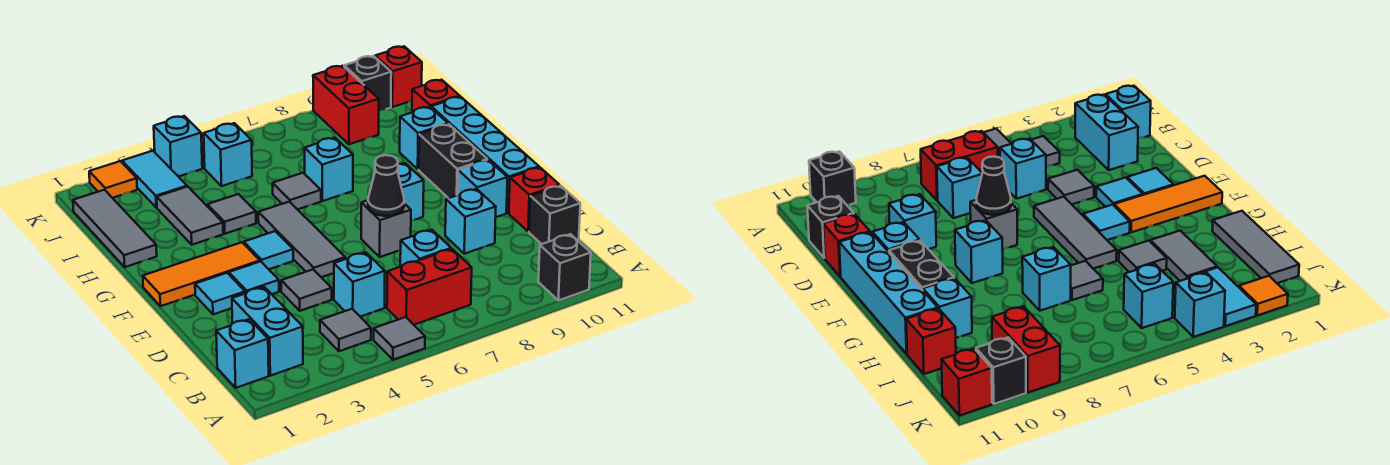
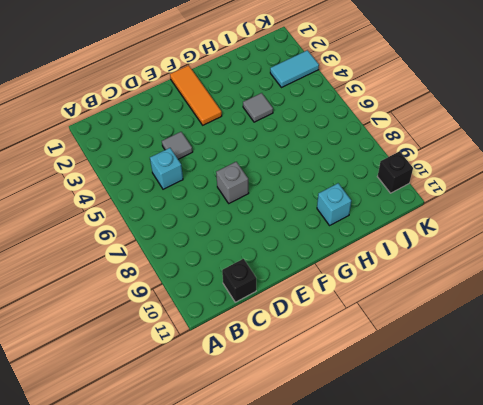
none -> grey tile A5 level 1
none -> black brick A10 level 1
none -> cyan brick B1 level 1
none -> cyan brick B2:C2 level 1

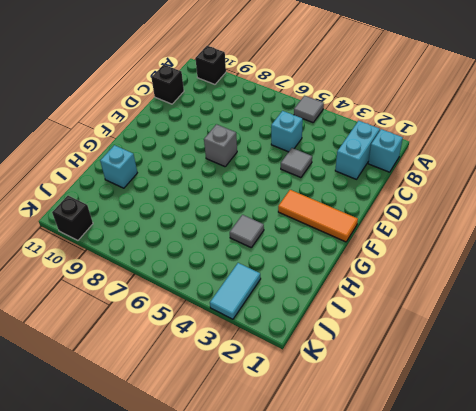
none -> grey tile B4 level 1
none -> red brick B6:B7 level 1
none -> cyan brick C7 level 1
none -> cyan brick D9 level 1

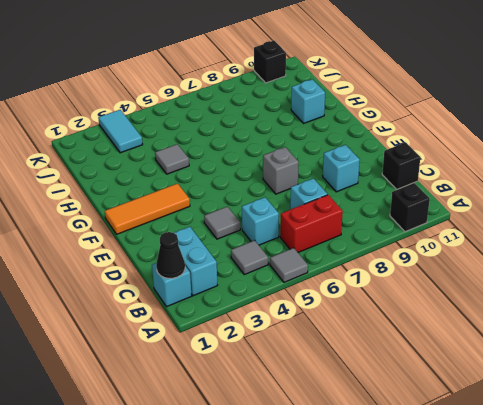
black cone B1 level 2 -> black cone E7 level 2
none -> red brick D11 level 1
none -> cyan tile E2 level 1
none -> cyan tile E3 level 1
none -> grey tile E5:G5 level 1

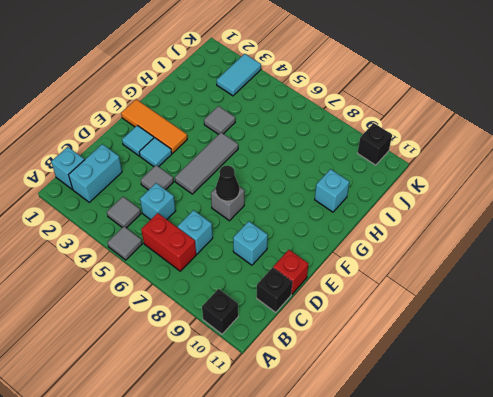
none -> cyan brick E10 level 1
none -> cyan brick E11:H11 level 1
none -> cyan tile F4 level 1
none -> cyan brick F8 level 1

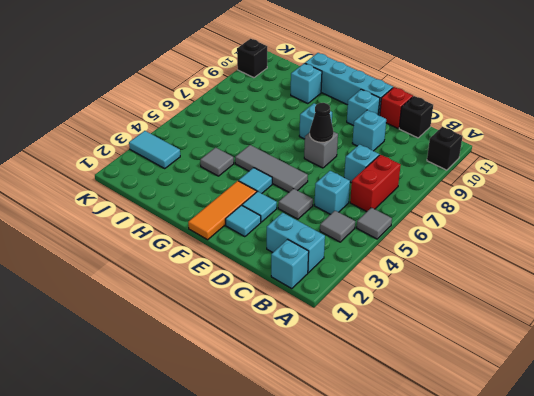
none -> black brick F10:G10 level 1
none -> grey tile H1:J1 level 1
none -> grey tile H3:I3 level 1
none -> grey tile H6 level 1

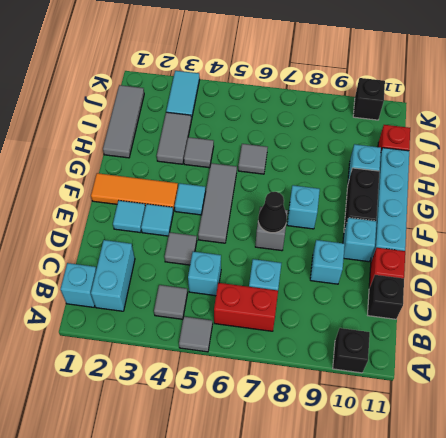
none -> cyan brick H7 level 1
none -> cyan brick J5 level 1
none -> red brick J9:K9 level 1
none -> orange tile K2 level 1

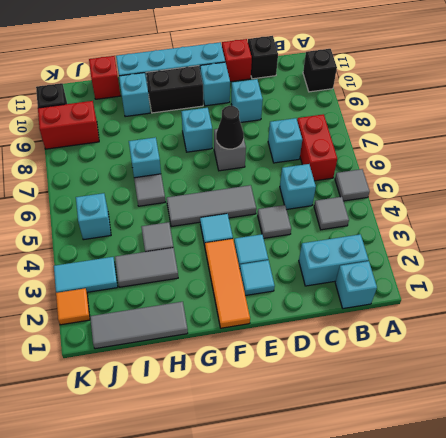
none -> cyan brick K4 level 1
none -> red brick K11 level 1

